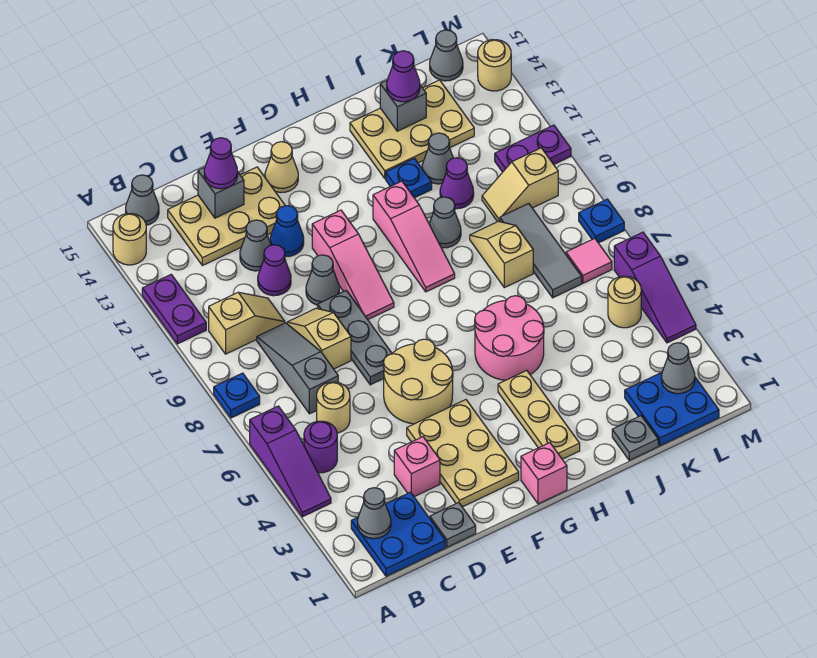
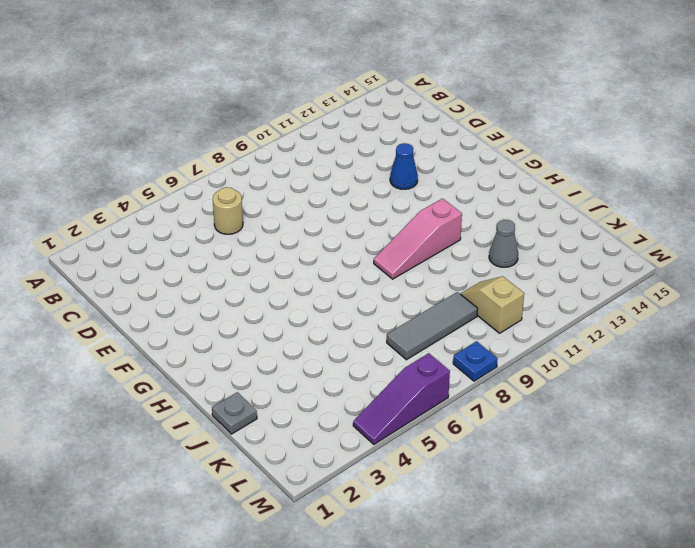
none -> purple slope A4:A6 level 1 top 6
none -> blue plate A8 level 1
none -> purple plate A11:A12 level 1
none -> tan round brick A14 level 1

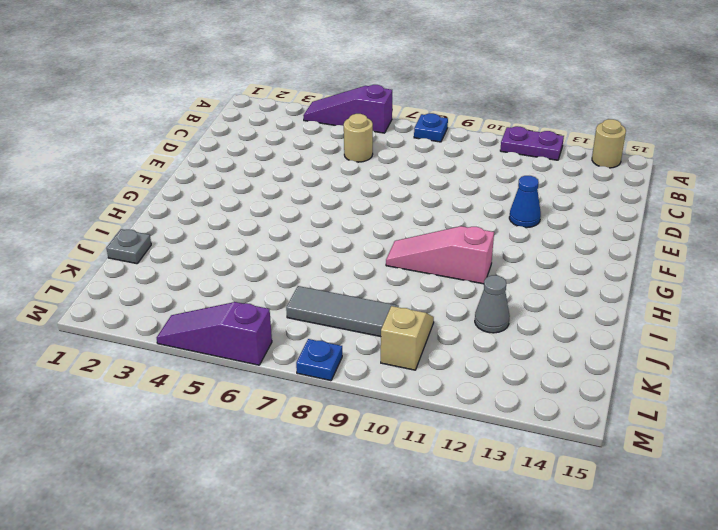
none -> blue plate B1:C2 level 1
none -> purple round brick B5 level 1
none -> tan slope B10:C10 level 1 top B
none -> grey cone B15 level 1

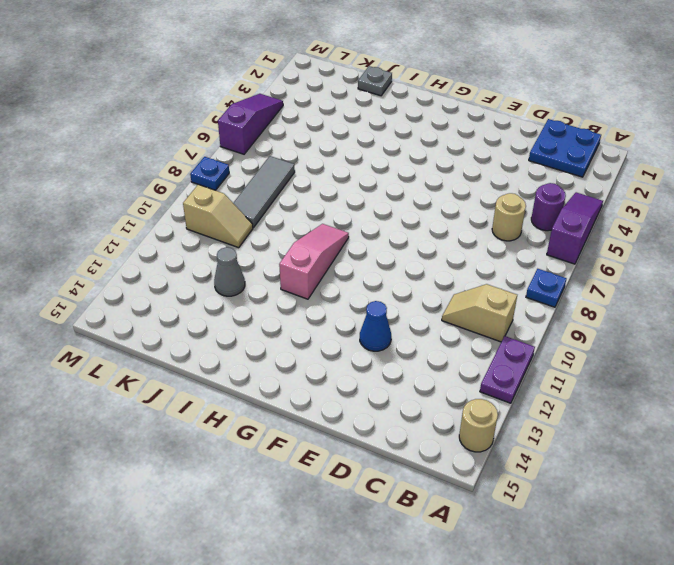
none -> grey cone B15 level 1
none -> grey slope C7:C9 level 1 top 7
none -> tan plate C13:E14 level 1
none -> grey plate D1 level 1

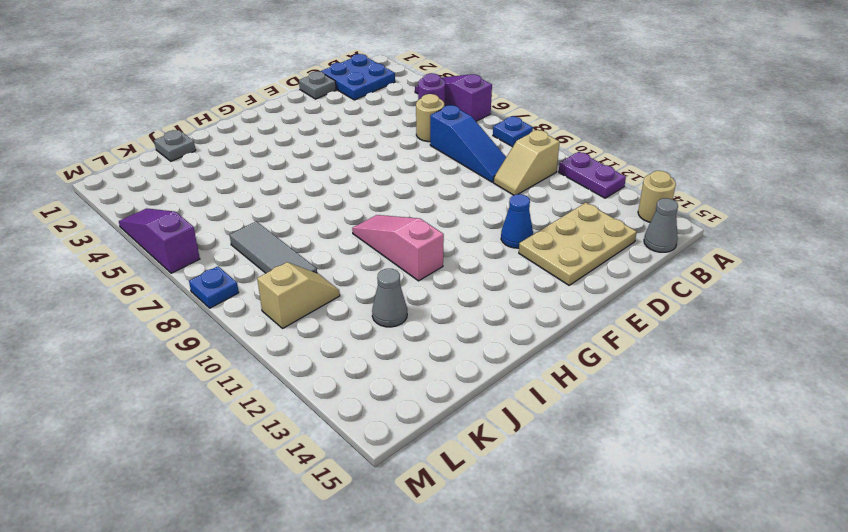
blue slope C7:C9 level 1 top 7 -> grey slope C7:C9 level 1 top 7
none -> pink brick D3 level 1
none -> tan slope D8:D9 level 1 top 8
none -> purple cone D11 level 1
none -> grey cone D12 level 1

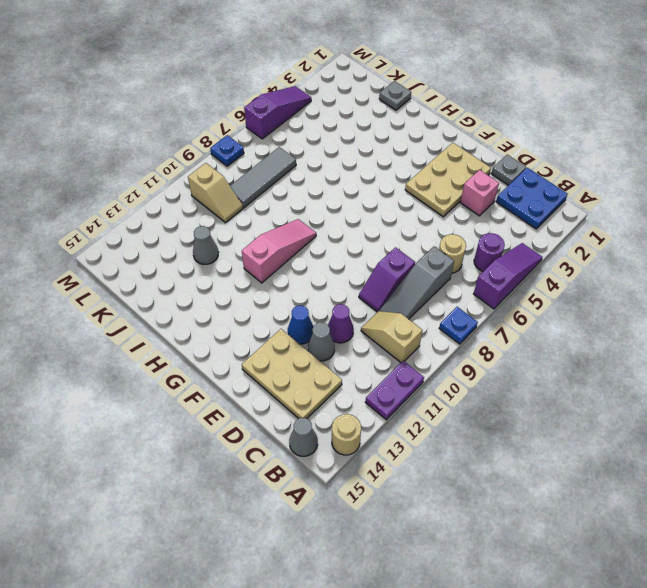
purple slope D8:D9 level 1 top 8 -> tan slope D8:D9 level 1 top 8
none -> tan round brick E5:F6 level 1
none -> grey plate E7:E9 level 1
none -> grey cone E10 level 1
none -> pink slope F9:F11 level 1 top 11

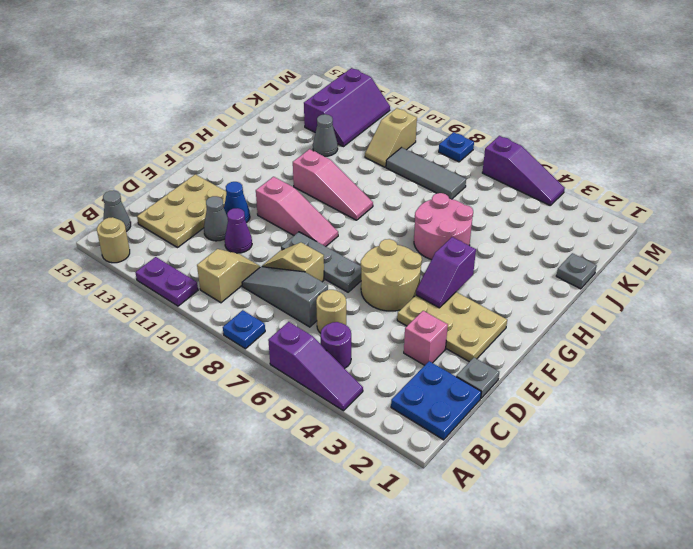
purple slope F4:G4 level 2 top G -> none
purple slope K12:M13 level 1 top 13 -> tan plate I13:K14 level 1
none -> grey cone E10 level 1
none -> tan cone F14 level 1
none -> pink brick G1 level 1
none -> tan plate H2:H4 level 1

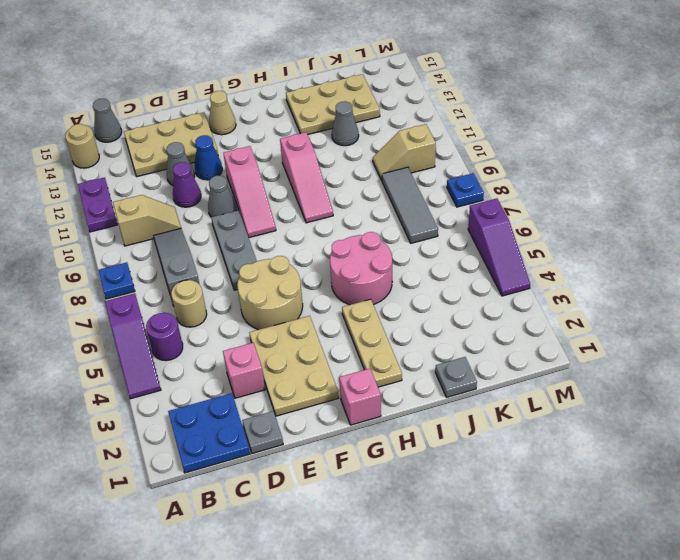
none -> tan slope D8:D9 level 1 top 8
none -> grey cone I10 level 1
none -> blue plate I12 level 1
none -> tan slope J8:J9 level 1 top 8

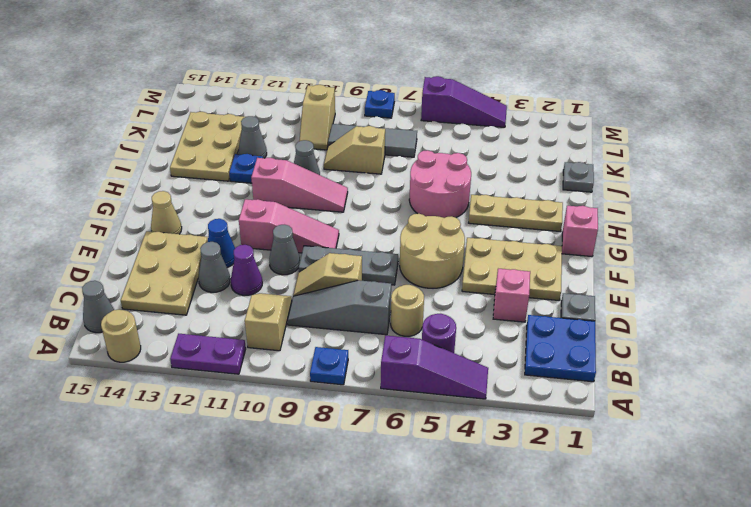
none -> purple cone J11 level 1
none -> blue plate K1:L2 level 1
none -> tan round brick L5 level 1
none -> pink tile L7 level 1

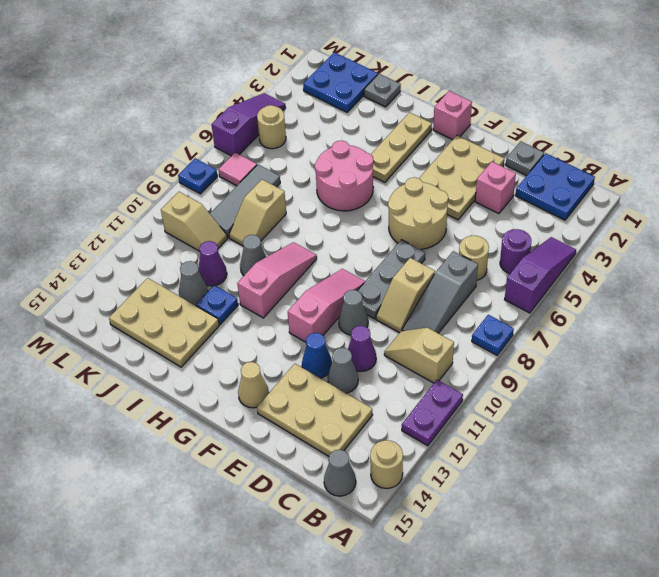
none -> purple plate L11:M11 level 1
none -> grey cone L15 level 1
none -> tan round brick M14 level 1
none -> grey cone B2 level 2

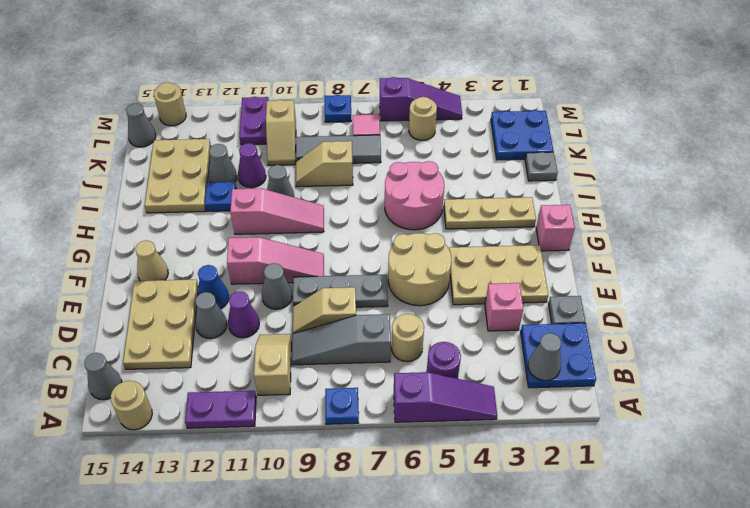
none -> grey brick D14 level 2
none -> grey brick J14 level 2
none -> grey cone L2 level 2
none -> purple cone D14 level 3

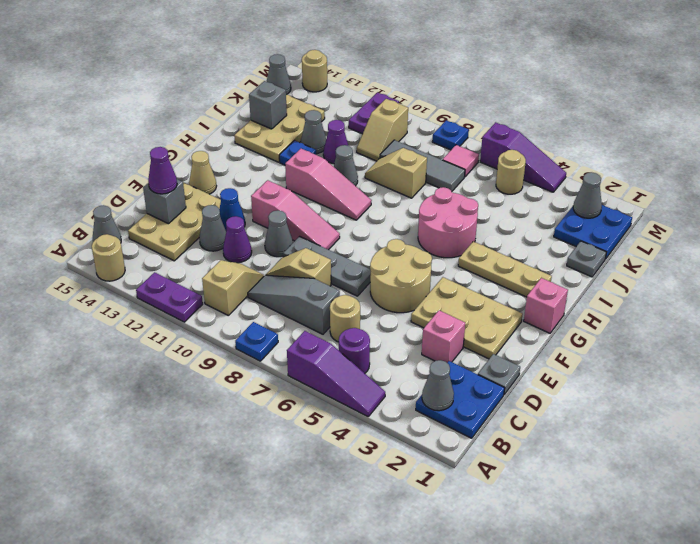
none -> purple cone J14 level 3

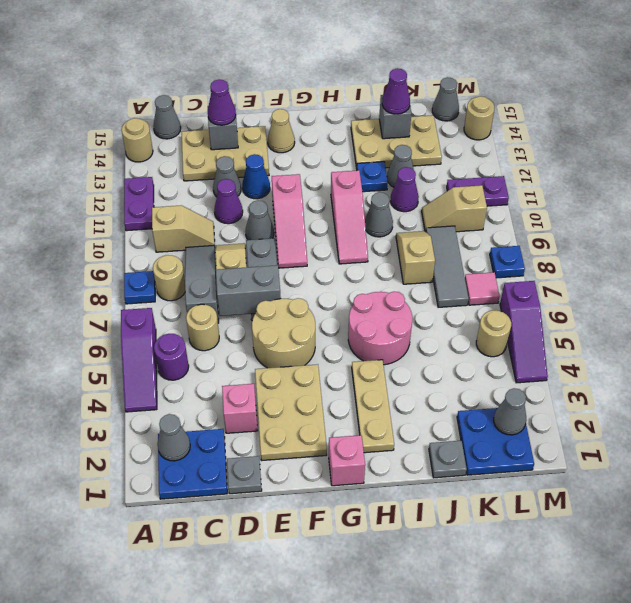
tan round brick B8 level 1 -> none
grey brick D7:E7 level 2 -> none

